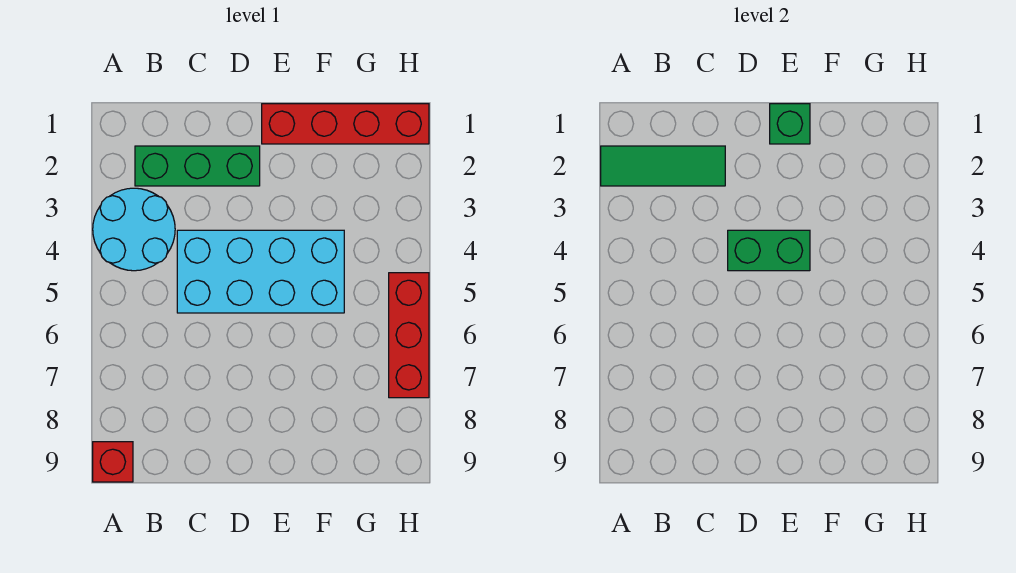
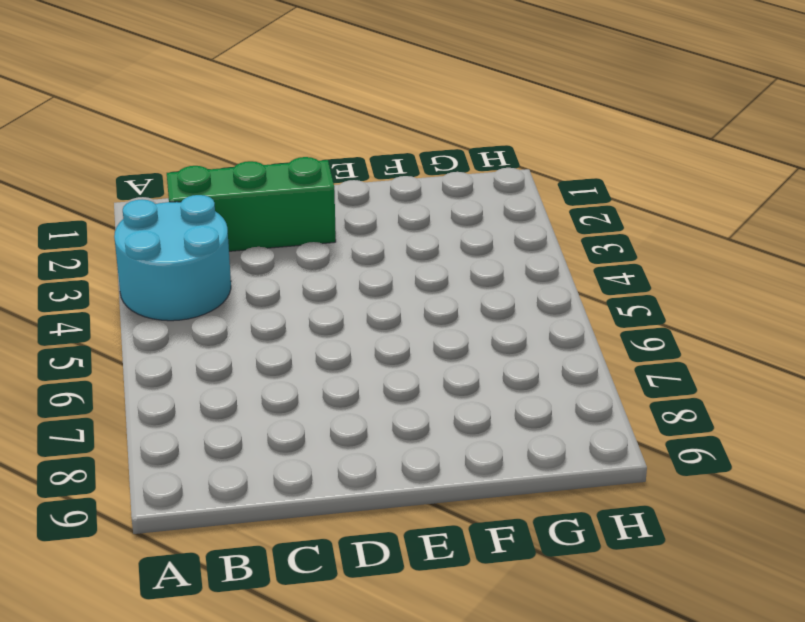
none -> red brick A9 level 1
none -> cyan brick C4:F5 level 1

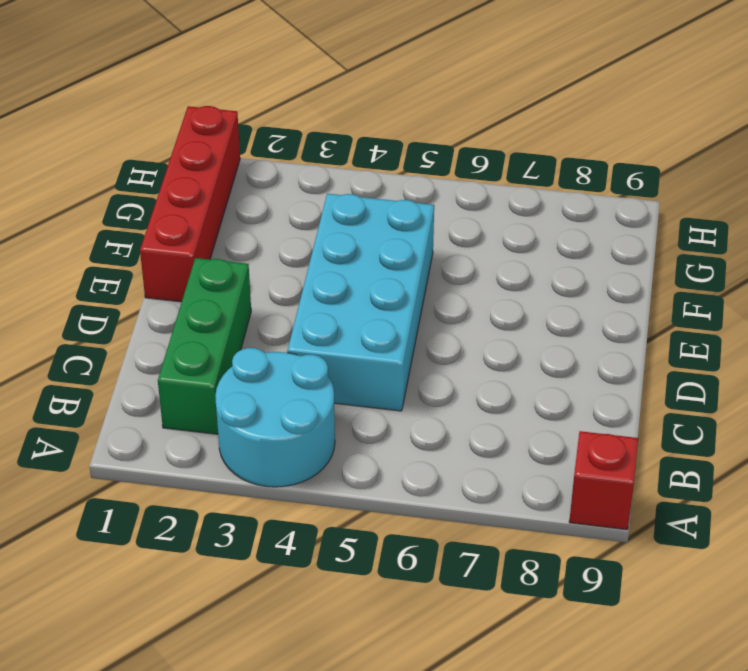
none -> red brick H5:H7 level 1
none -> green tile A2:C2 level 2

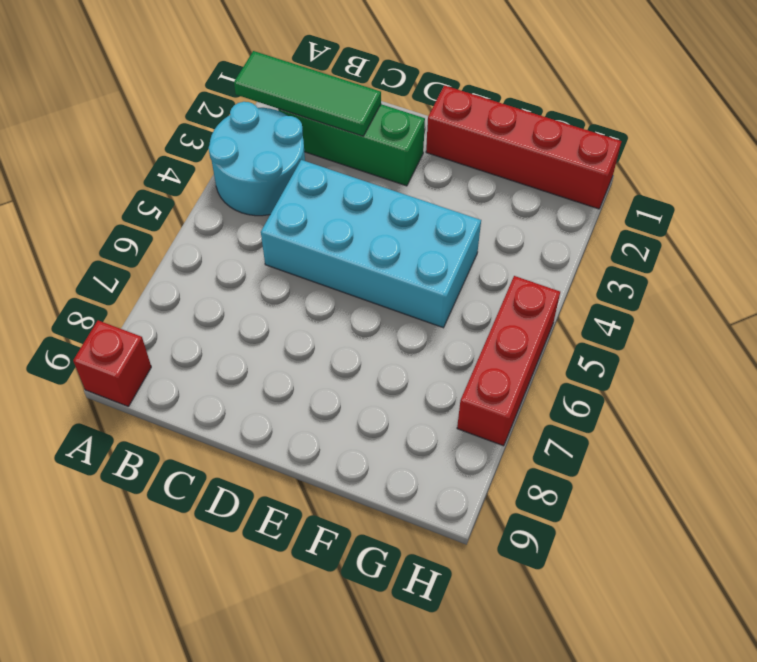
none -> green brick D4:E4 level 2
none -> green brick E1 level 2

